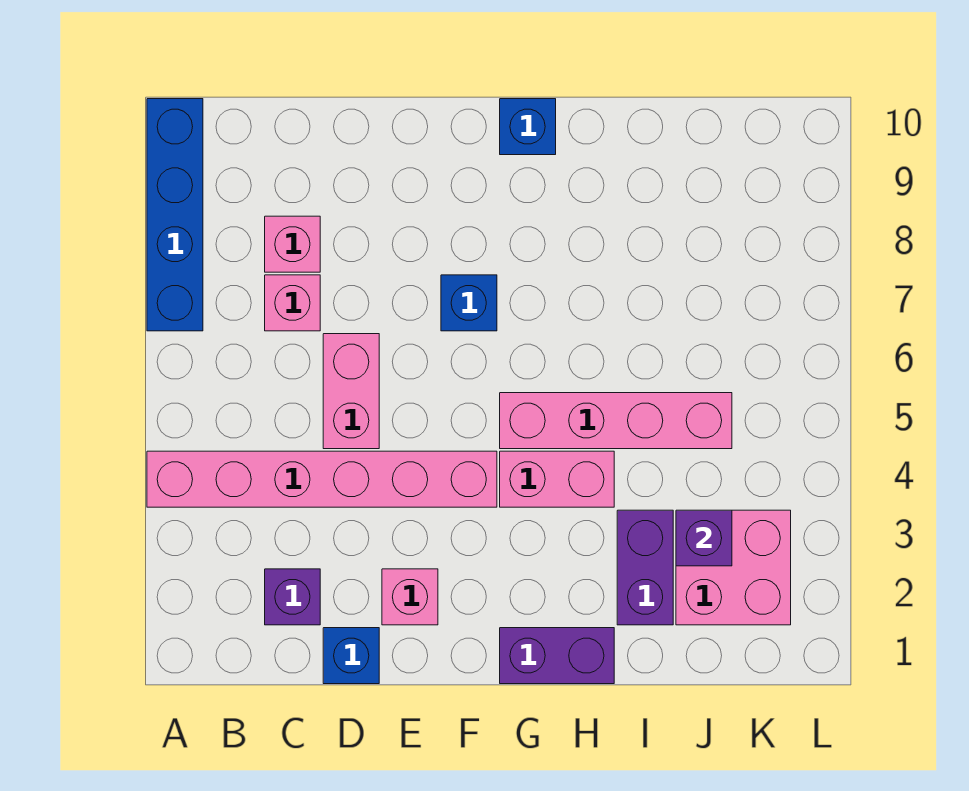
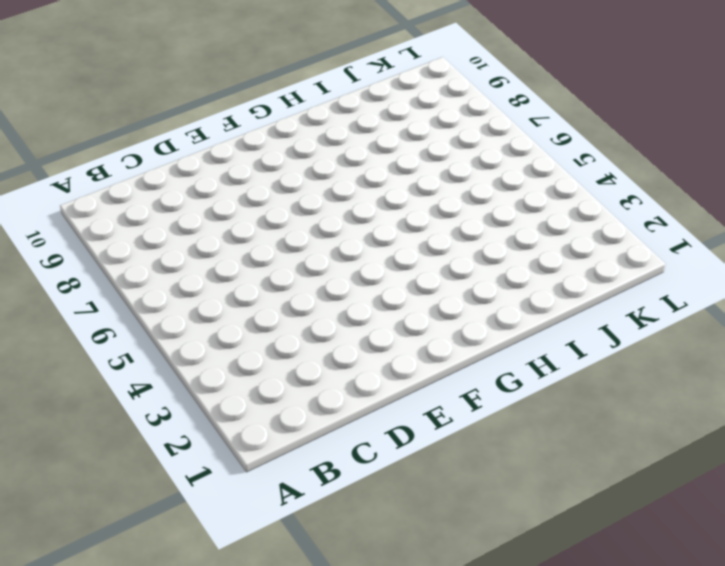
none -> pink brick A4:F4 level 1
none -> blue brick A7:A10 level 1
none -> purple brick C2 level 1

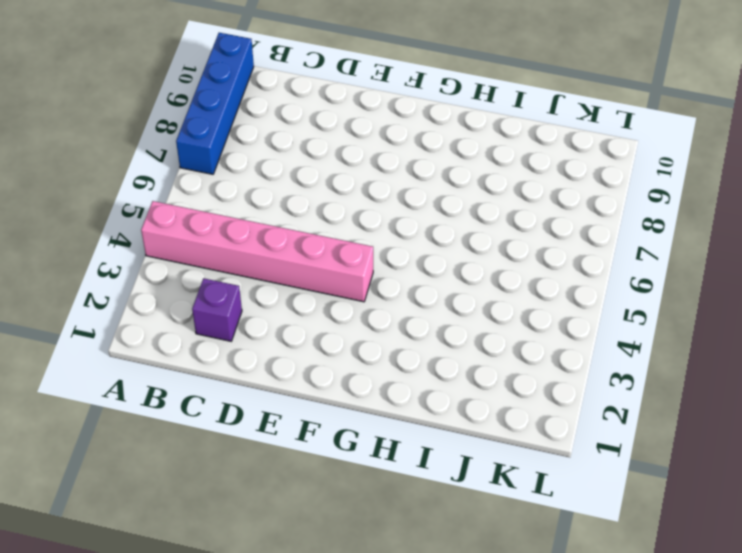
none -> pink brick C7 level 1
none -> pink brick C8 level 1
none -> blue brick D1 level 1

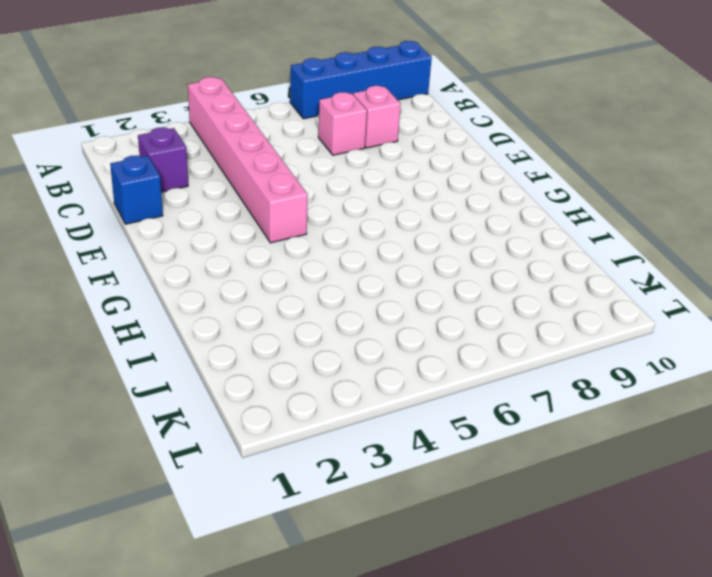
none -> pink brick D5:D6 level 1
none -> pink brick E2 level 1
none -> blue brick F7 level 1

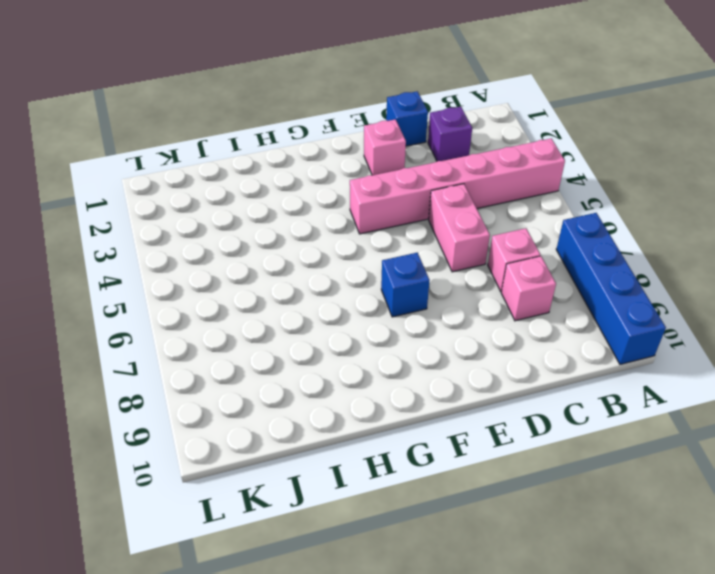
none -> purple brick G1:H1 level 1
none -> pink brick G4:H4 level 1
none -> pink brick G5:J5 level 1

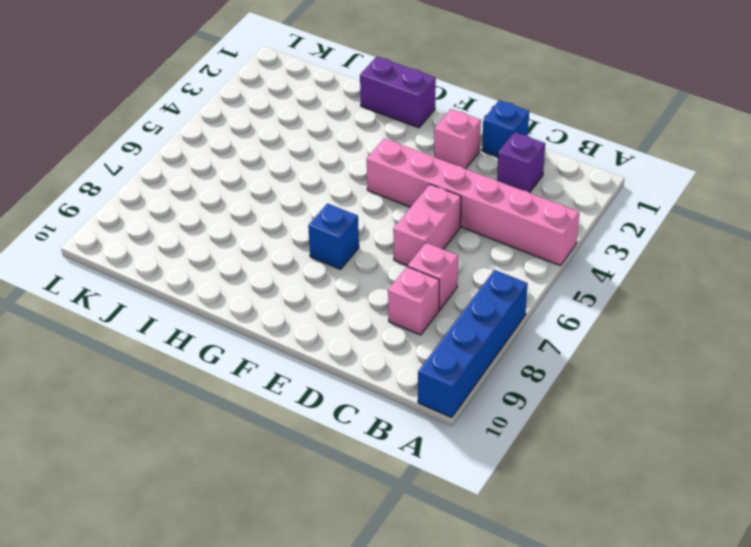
none -> pink brick G4:H4 level 1
none -> pink brick G5:J5 level 1
none -> blue brick G10 level 1

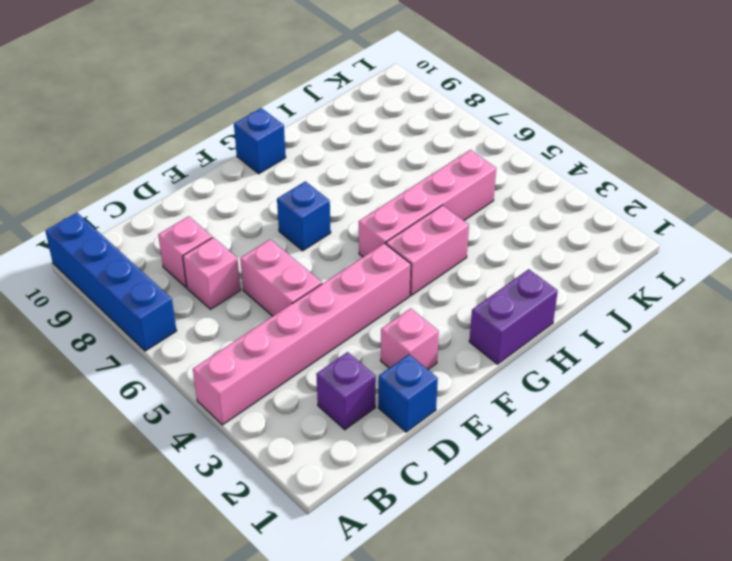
none -> purple brick I2:I3 level 1
none -> pink brick J2:K3 level 1
none -> purple brick J3 level 2

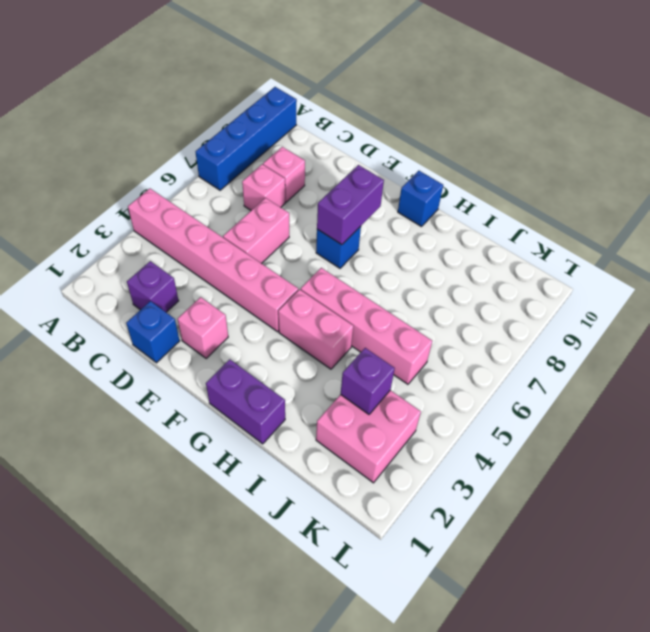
purple brick F7:F8 level 2 -> purple brick I2:I3 level 1

